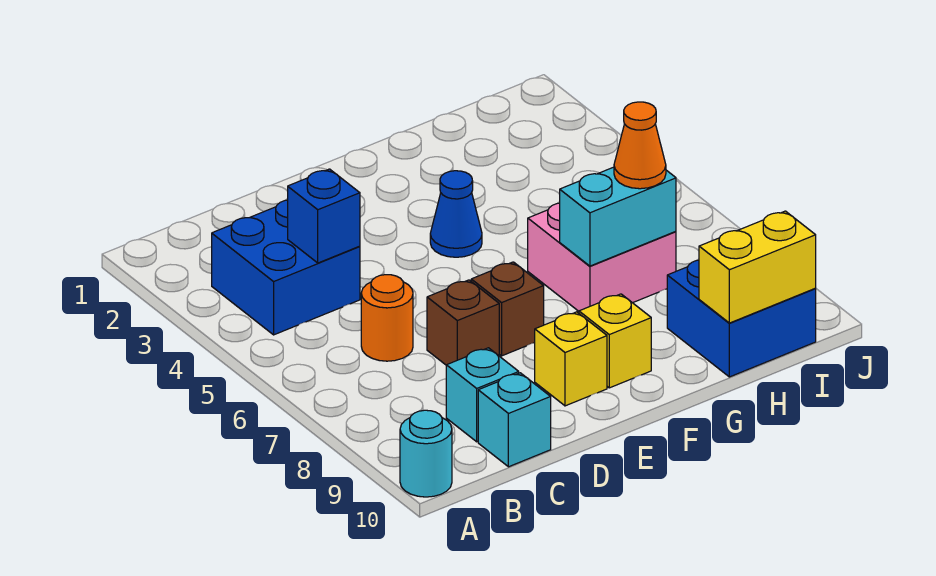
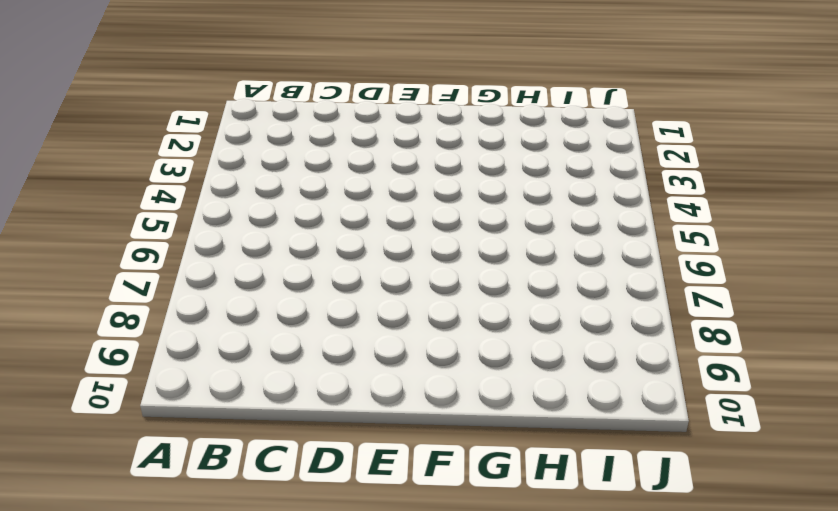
none -> cyan round brick A10 level 1
none -> blue brick B3:C4 level 1
none -> orange round brick C6 level 1

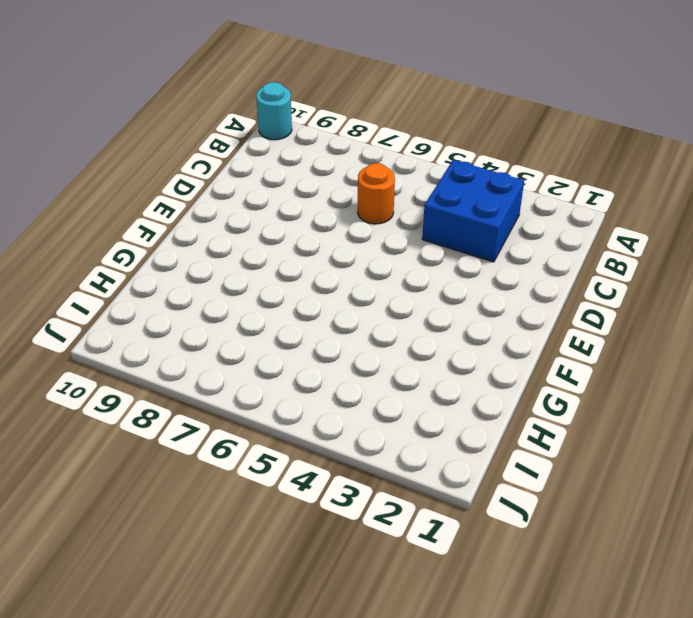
none -> cyan brick C9 level 1
none -> cyan brick C10 level 1
none -> brown brick D7 level 1

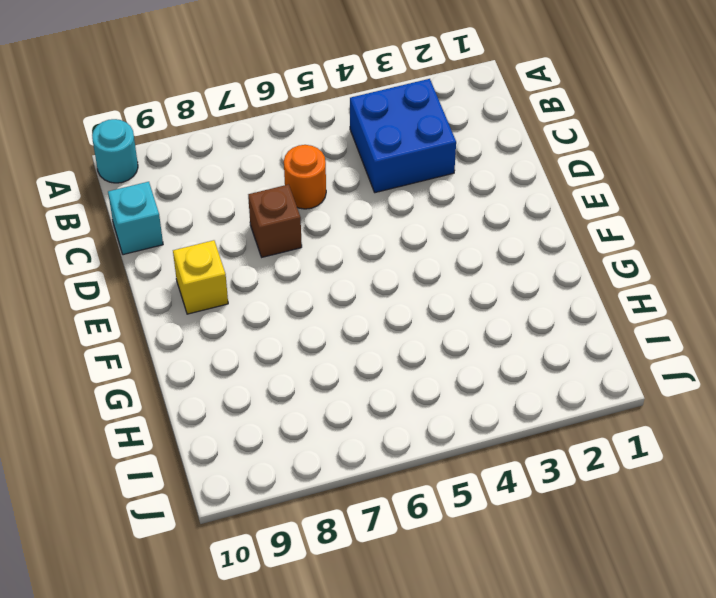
none -> cyan brick C9 level 1
none -> brown brick E7 level 1
none -> blue cone F4 level 1

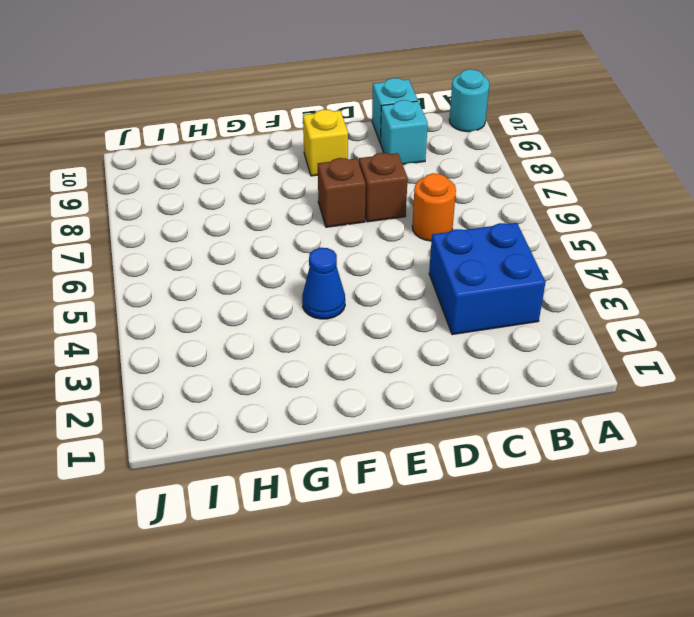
none -> yellow brick F9 level 1
none -> pink brick G6:H7 level 1
none -> blue brick H9:I10 level 1

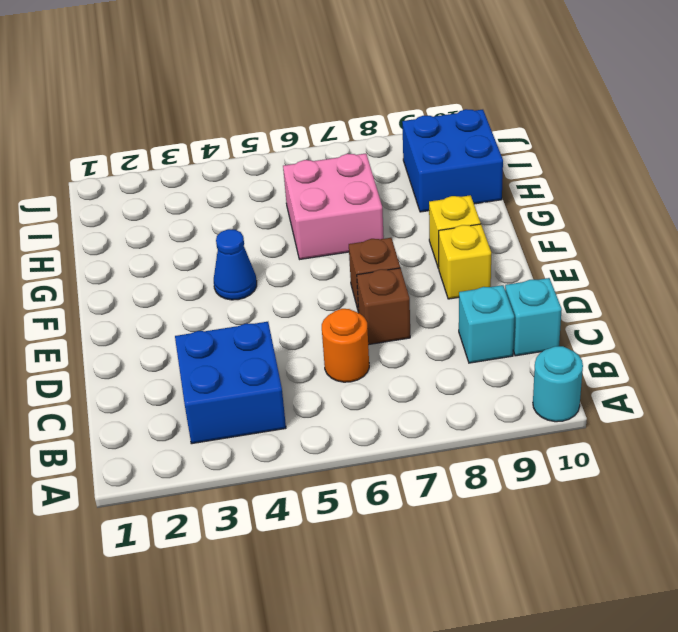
none -> blue brick C4 level 2
none -> cyan brick G7:H7 level 2
none -> yellow brick H10:I10 level 2

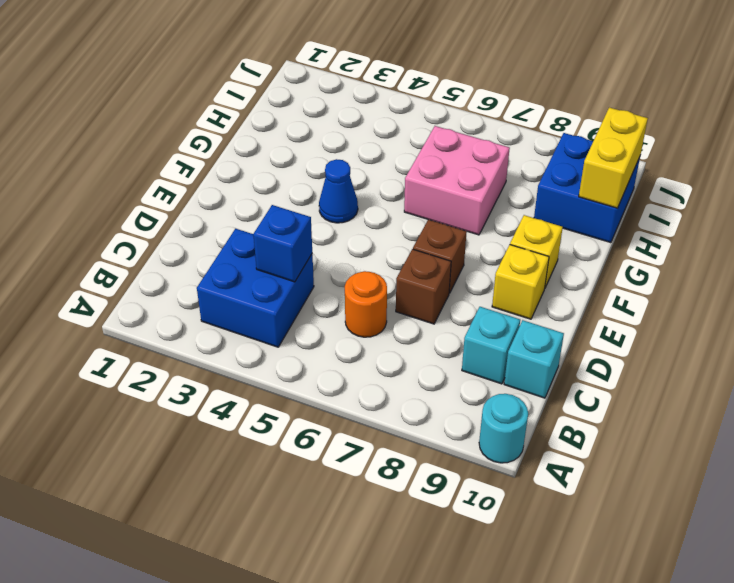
none -> cyan brick G7:H7 level 2
none -> orange cone H7 level 3

